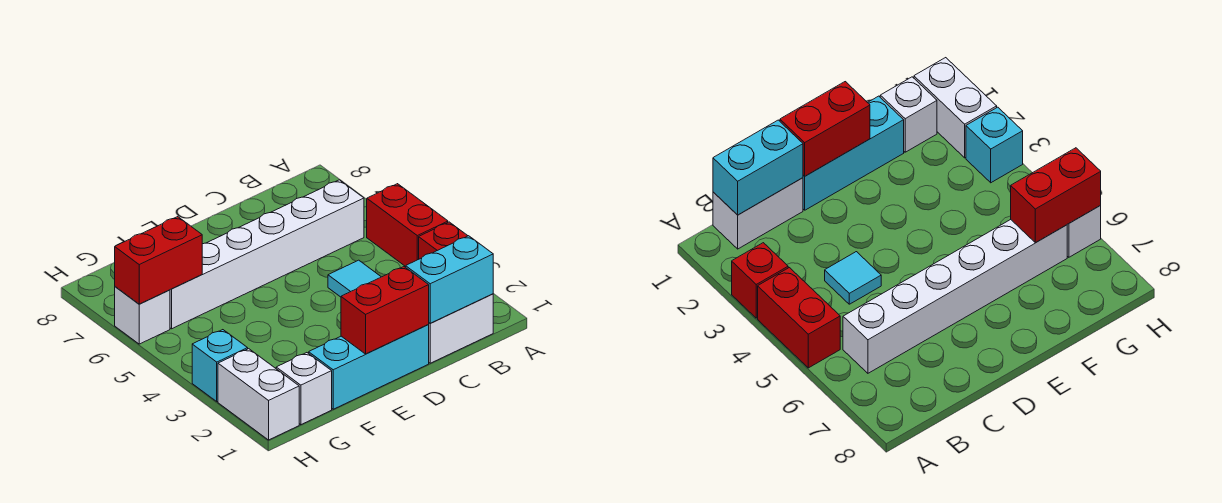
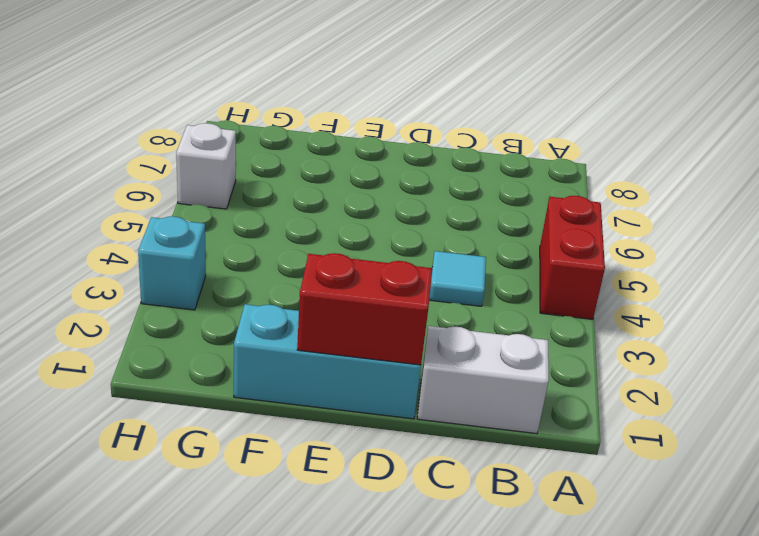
none -> red brick A3 level 1
none -> white brick B6:G6 level 1
none -> white brick G1 level 1

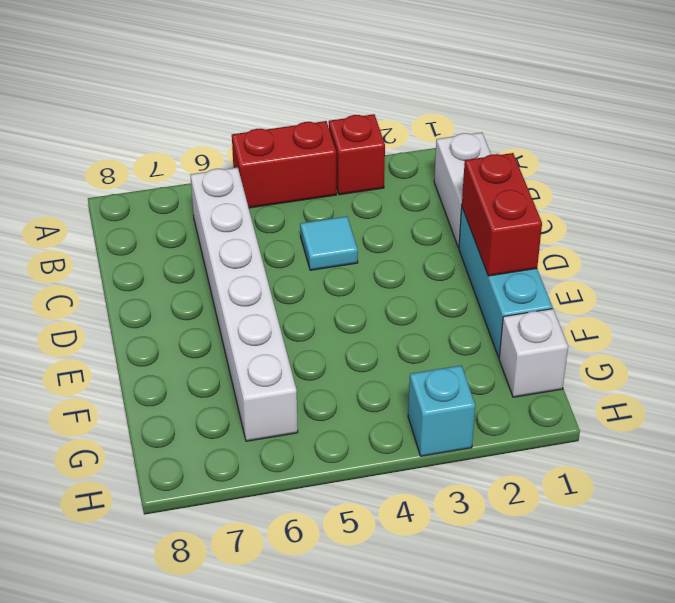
none -> white brick H1:H2 level 1
none -> white brick H6 level 1
none -> cyan brick B1:C1 level 2

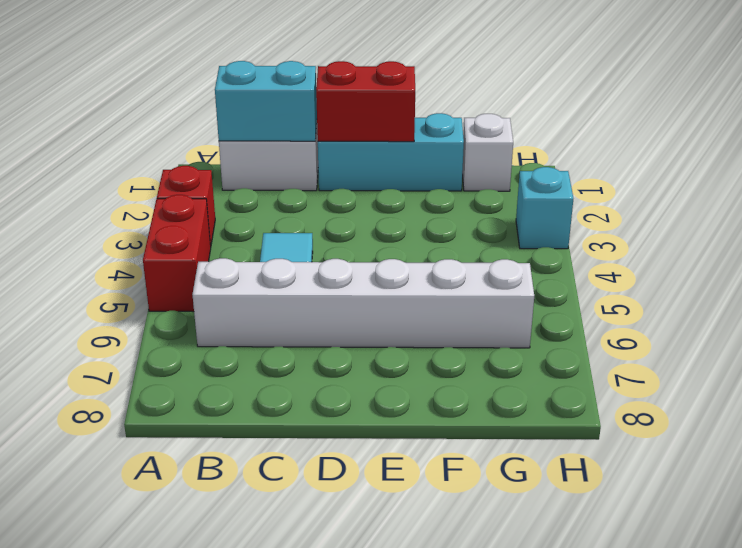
none -> white brick H1:H2 level 1
none -> white brick H6 level 1
none -> red brick G6:H6 level 2

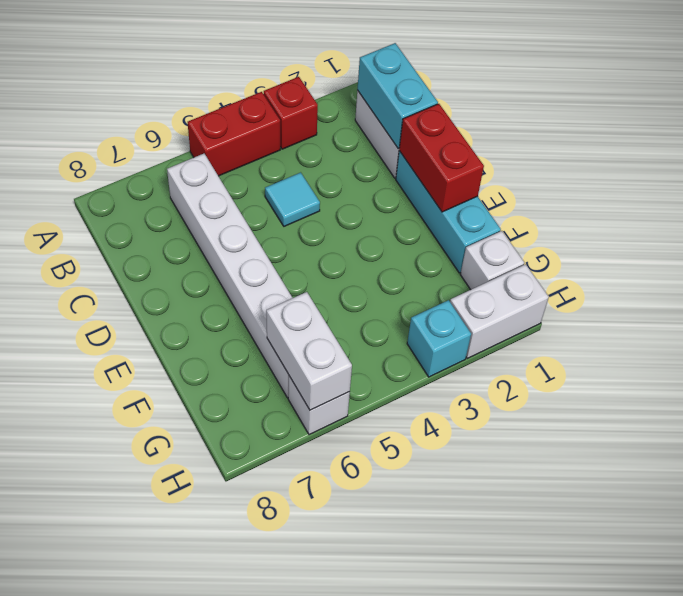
white brick G6:H6 level 2 -> red brick G6:H6 level 2

